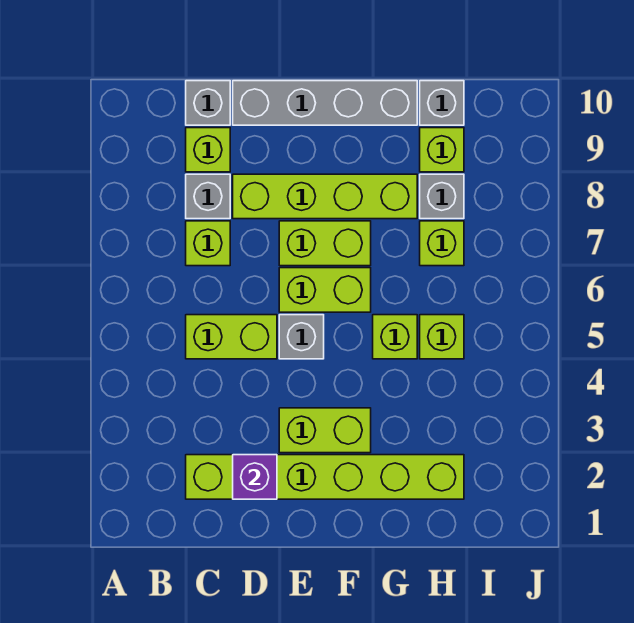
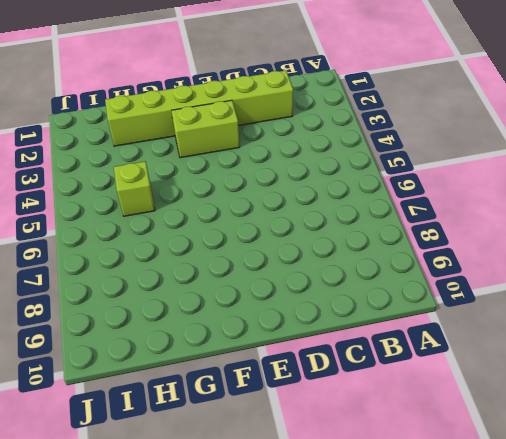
none -> lime brick C5:D5 level 1
none -> lime brick C7 level 1
none -> grey brick C8 level 1

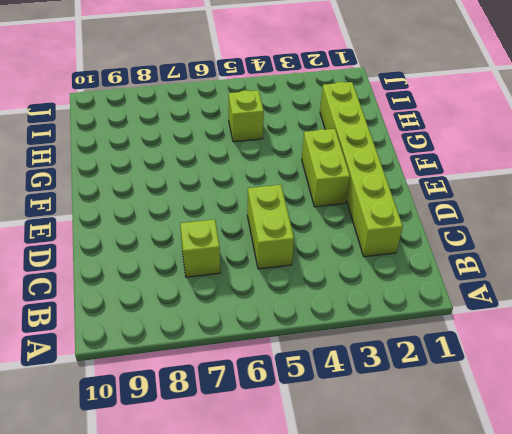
none -> grey brick C8 level 1
none -> lime brick C9 level 1
none -> grey brick C10 level 1

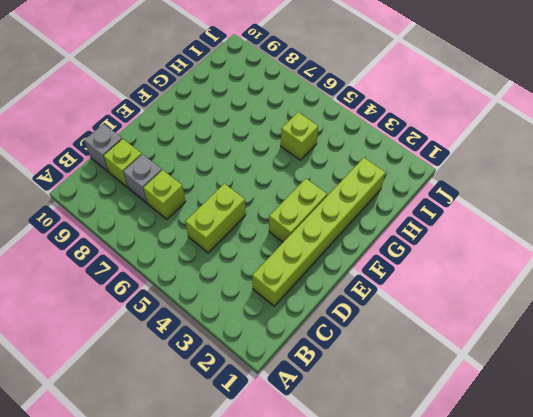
none -> lime brick D8:G8 level 1
none -> grey brick D10:G10 level 1
none -> grey brick E5 level 1

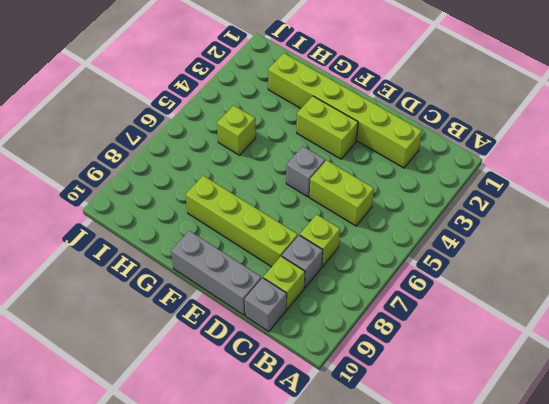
grey brick D10:F10 level 1 -> grey brick D10:G10 level 1
none -> lime brick E6:F6 level 1
none -> lime brick E7:F7 level 1
none -> lime brick G5 level 1

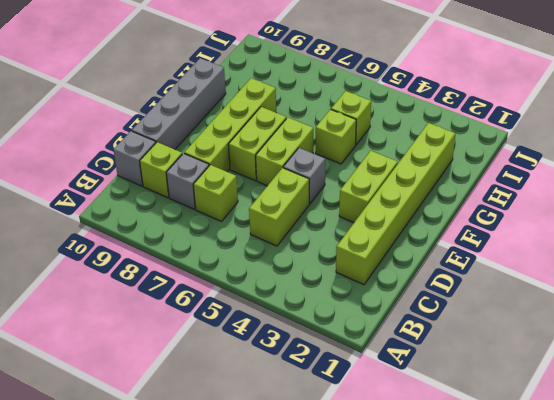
none -> lime brick H7 level 1
none -> grey brick H8 level 1
none -> lime brick H9 level 1

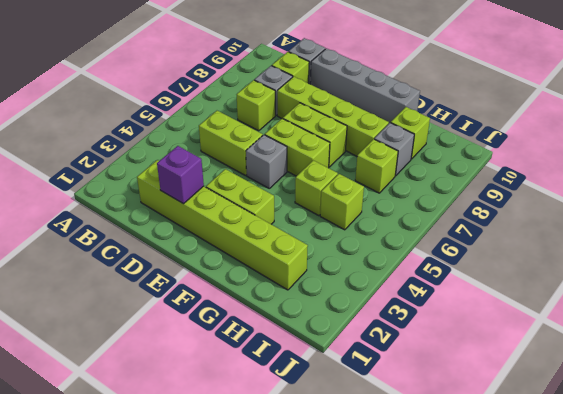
none -> grey brick H10 level 1

